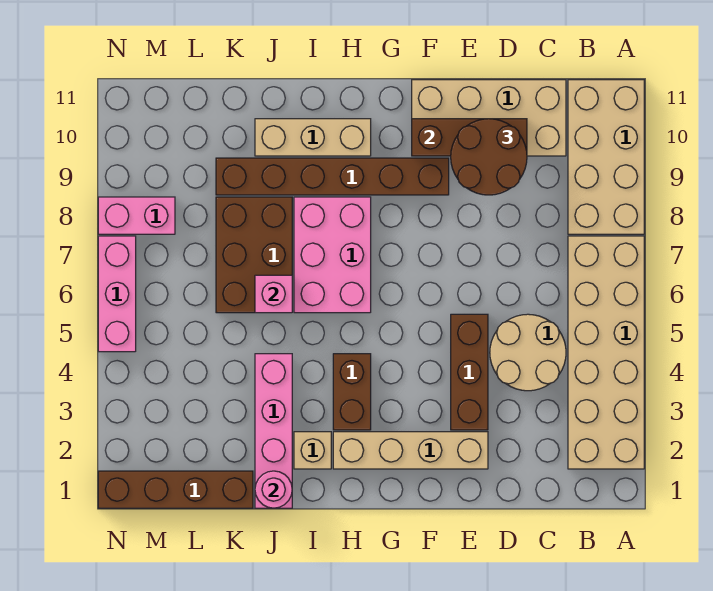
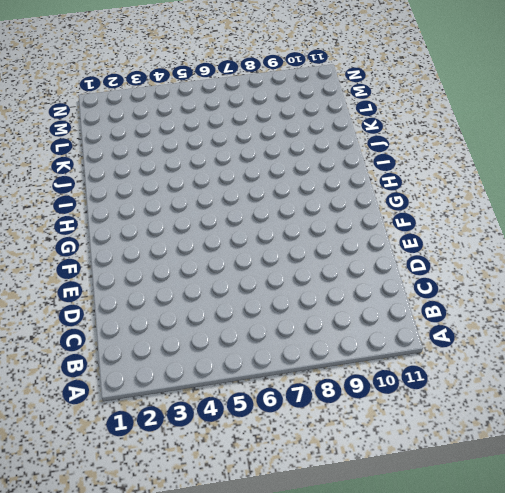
none -> tan brick A2:B7 level 1
none -> tan brick A8:B11 level 1
none -> tan round brick C4:D5 level 1

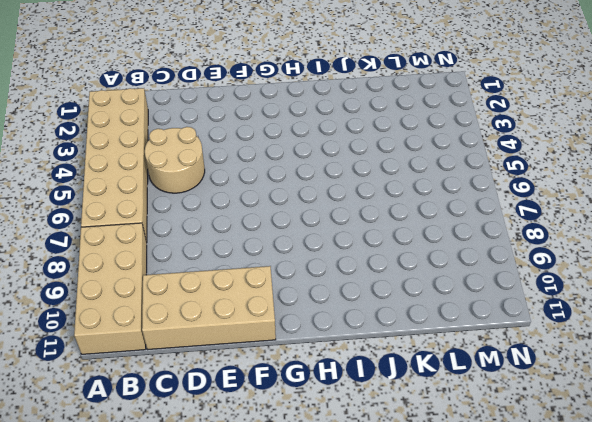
none -> tan brick E2:H2 level 1
none -> brown brick E3:E5 level 1
none -> brown brick F9:K9 level 1

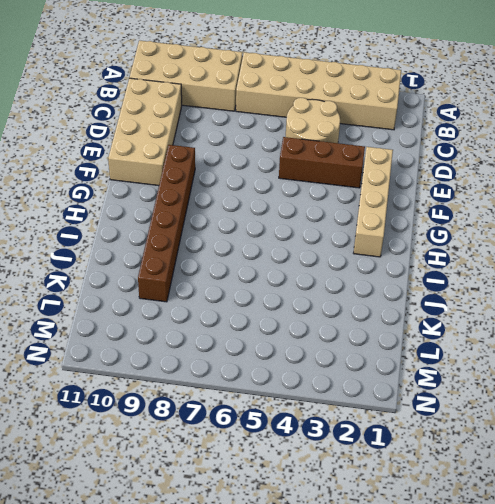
none -> brown brick H3:H4 level 1
none -> pink brick H6:I8 level 1
none -> tan brick H10:J10 level 1

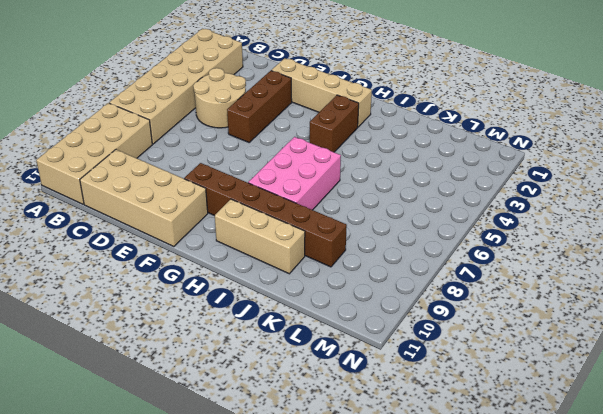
none -> tan brick I2 level 1
none -> pink brick J1:J4 level 1
none -> brown brick J6:K8 level 1

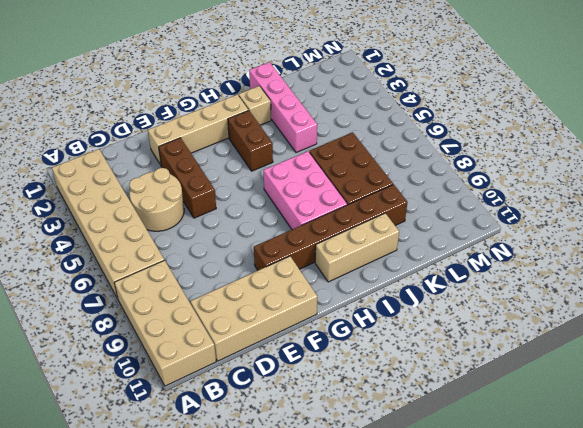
none -> brown brick K1:N1 level 1
none -> pink brick M8:N8 level 1
none -> pink brick N5:N7 level 1

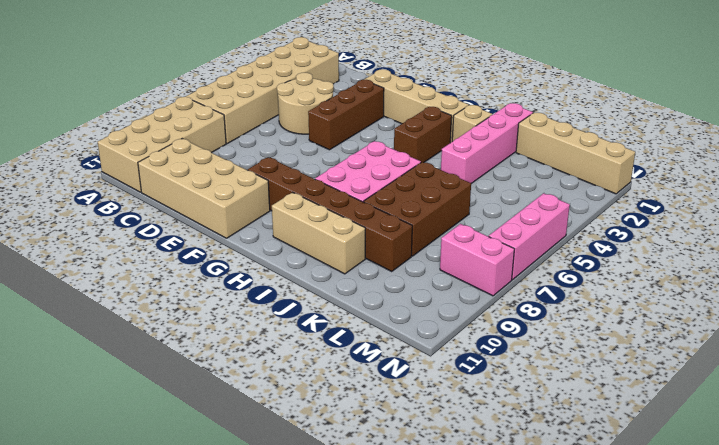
tan brick K1:N1 level 1 -> brown brick K1:N1 level 1
none -> brown brick D10:F10 level 2
none -> pink round brick J1 level 2
none -> pink brick J6 level 2

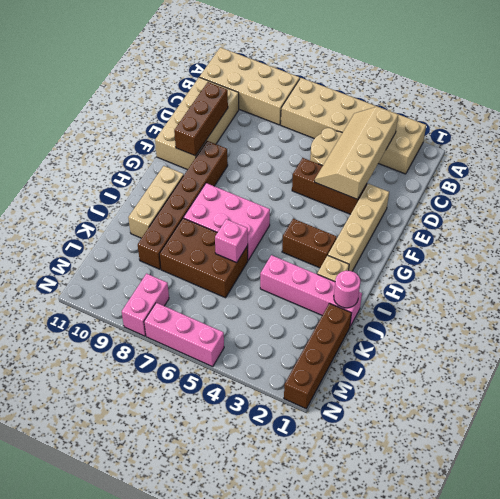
tan slope B3:E4 level 2 top 3 -> none
none -> brown round brick D9:E10 level 3

